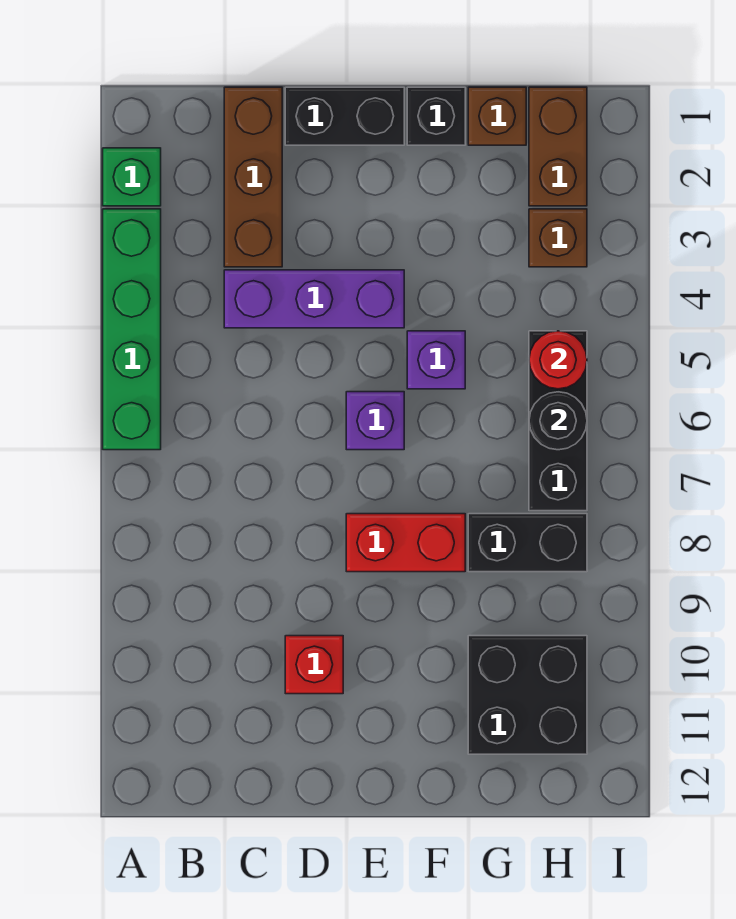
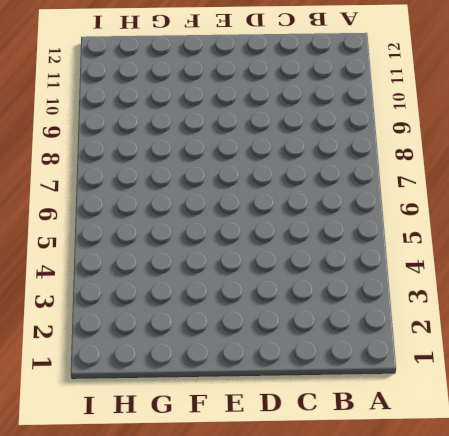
none -> green brick A2 level 1
none -> green brick A3:A6 level 1
none -> brown brick C1:C3 level 1

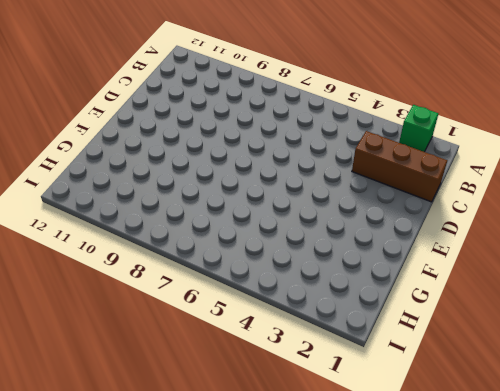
none -> green brick A3:A6 level 1
none -> purple brick C4:E4 level 1
none -> black brick D1:E1 level 1

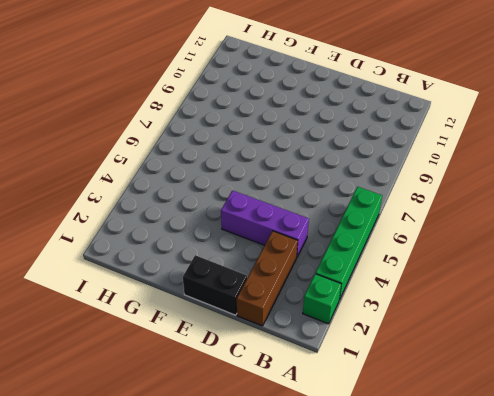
none -> red brick D10 level 1
none -> purple brick E6 level 1
none -> red brick E8:F8 level 1

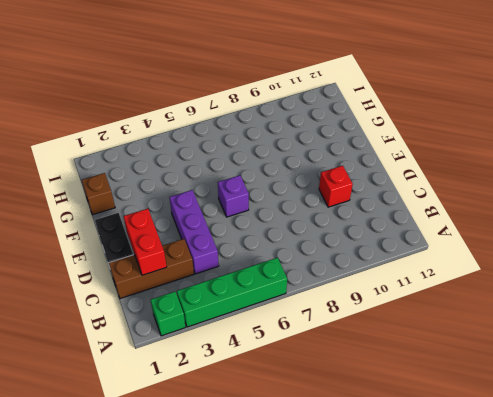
red brick C2:D2 level 2 -> red brick E8:F8 level 1
none -> black brick F1 level 1
none -> purple brick F5 level 1
none -> black brick G8:H8 level 1

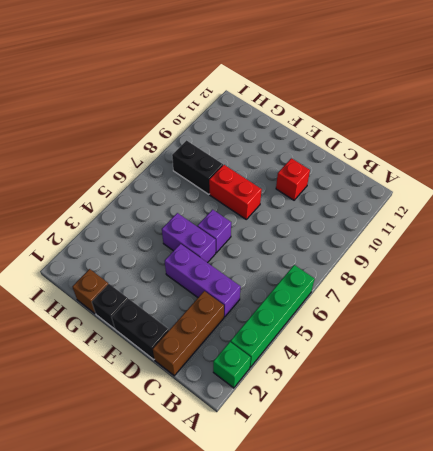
purple brick E5:F5 level 1 -> purple brick F5 level 1
none -> black brick G10:H11 level 1
none -> brown brick H1:H2 level 1
none -> brown brick H3 level 1

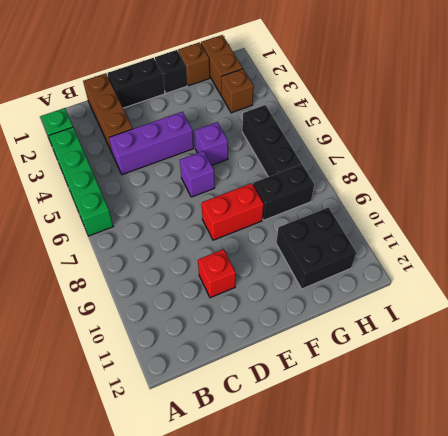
none -> red round brick H5 level 2
none -> black round brick H6 level 2

